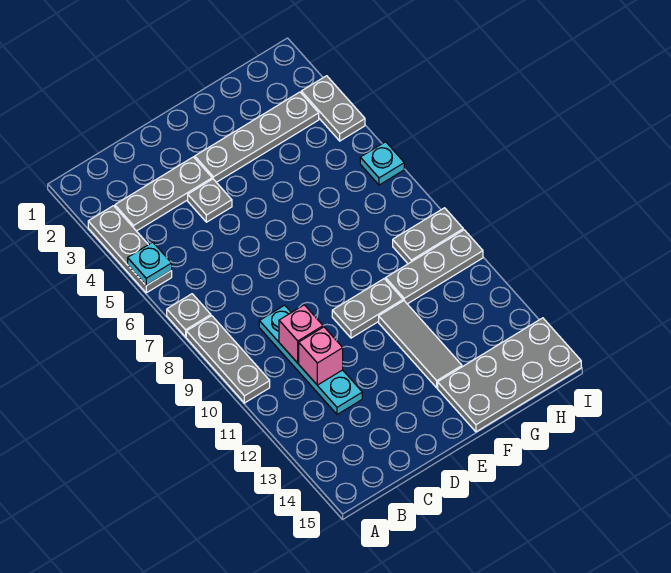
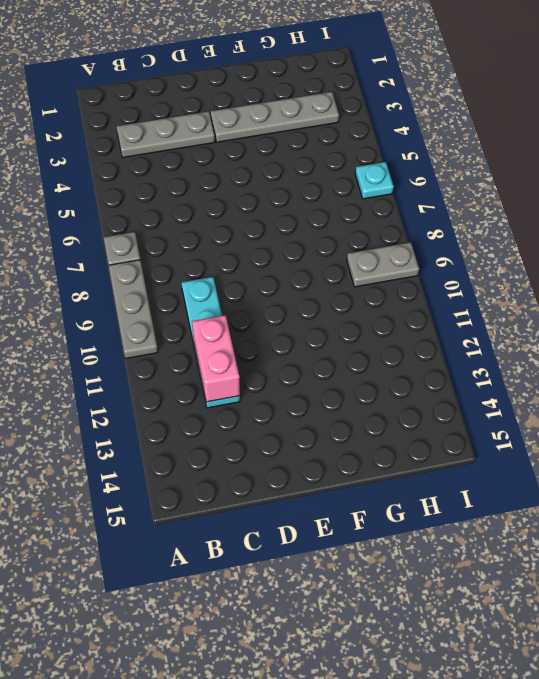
pink brick C11:C12 level 2 -> pink brick C11 level 2
none -> grey plate A3:A5 level 1
none -> grey plate D4 level 1
none -> grey plate E10:F10 level 1

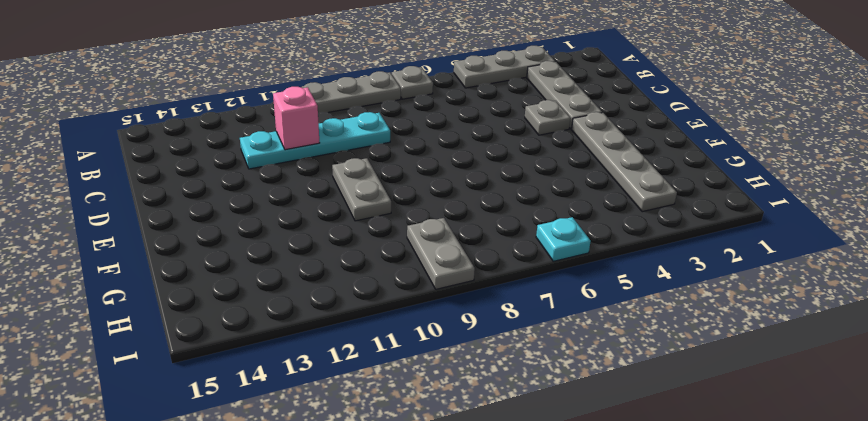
none -> grey tile F11:F13 level 1
none -> grey plate F14:I15 level 1
none -> grey plate G10:I10 level 1

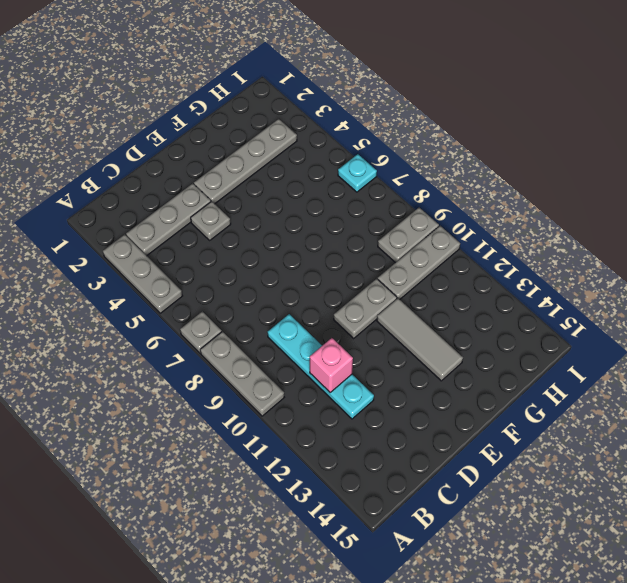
none -> grey plate F14:I15 level 1
none -> grey plate I3:I4 level 1
none -> cyan plate A5 level 2

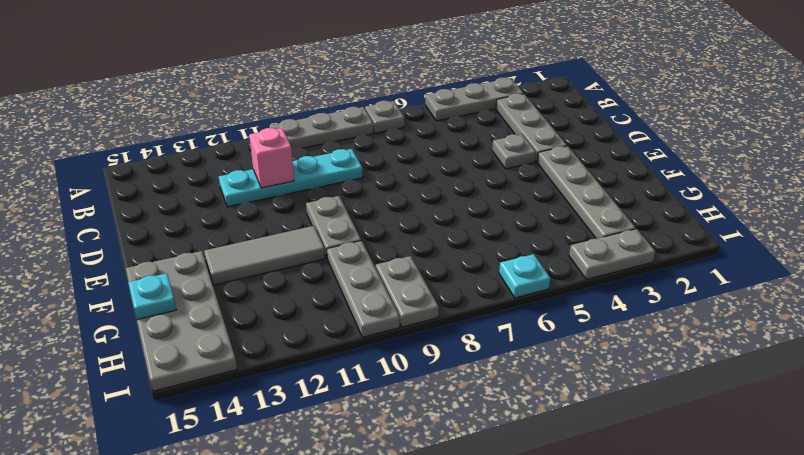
cyan plate G15 level 2 -> cyan plate A5 level 2
none -> pink brick C10 level 2

